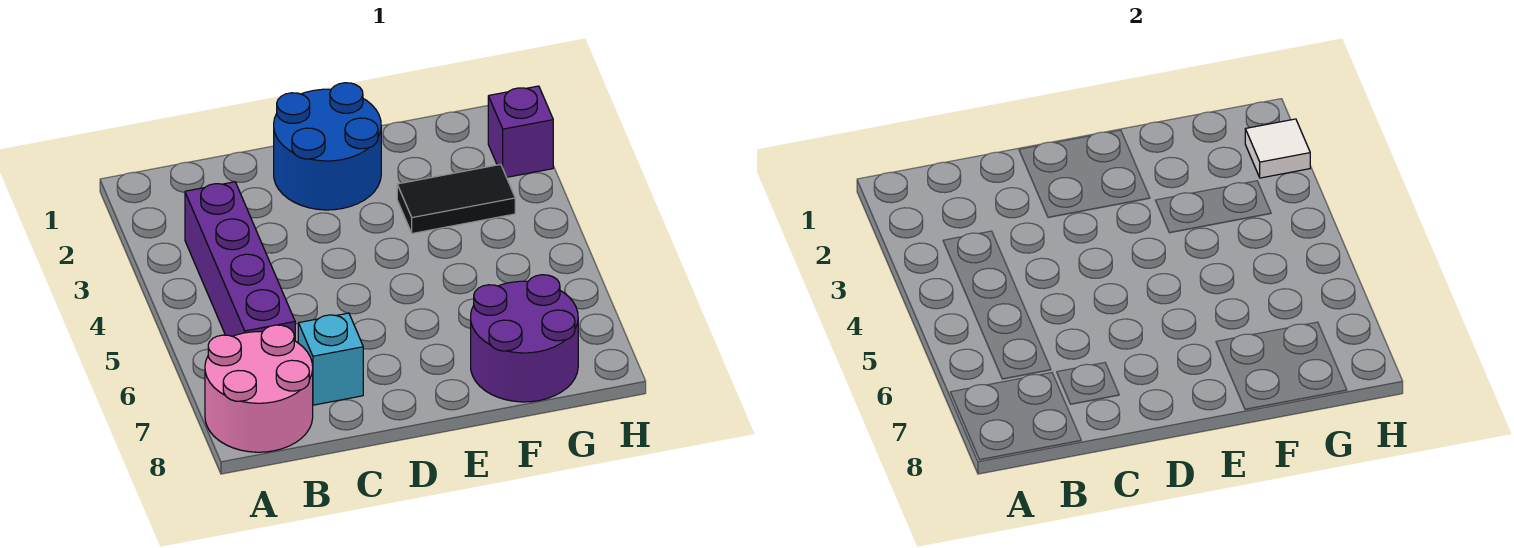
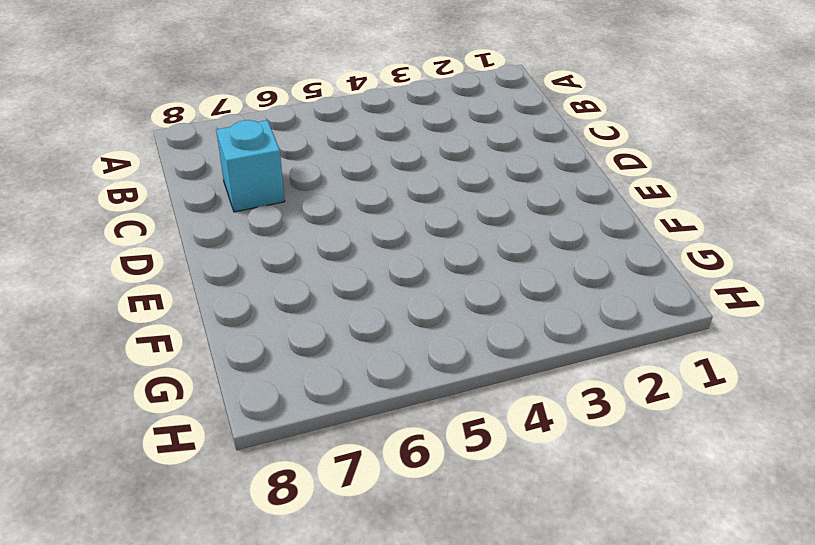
none -> pink round brick A7:B8 level 1
none -> purple brick B3:B6 level 1

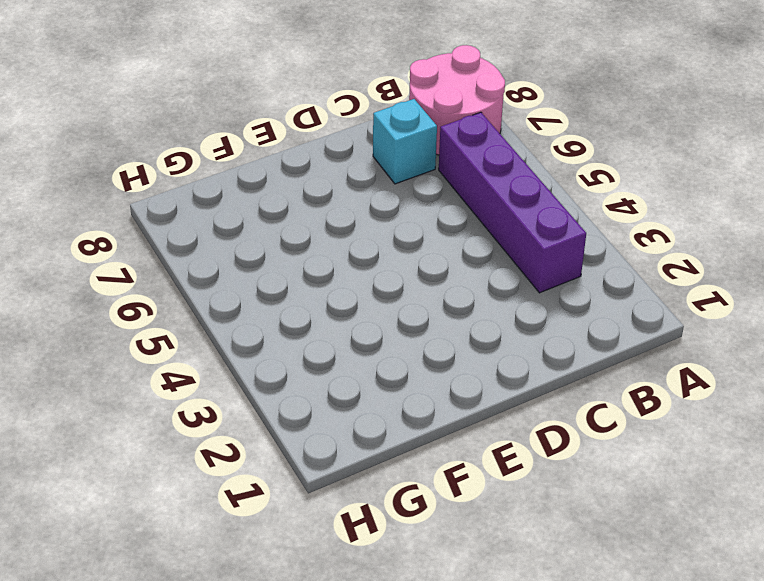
none -> blue round brick D1:E2 level 1
none -> black tile F3:G3 level 1

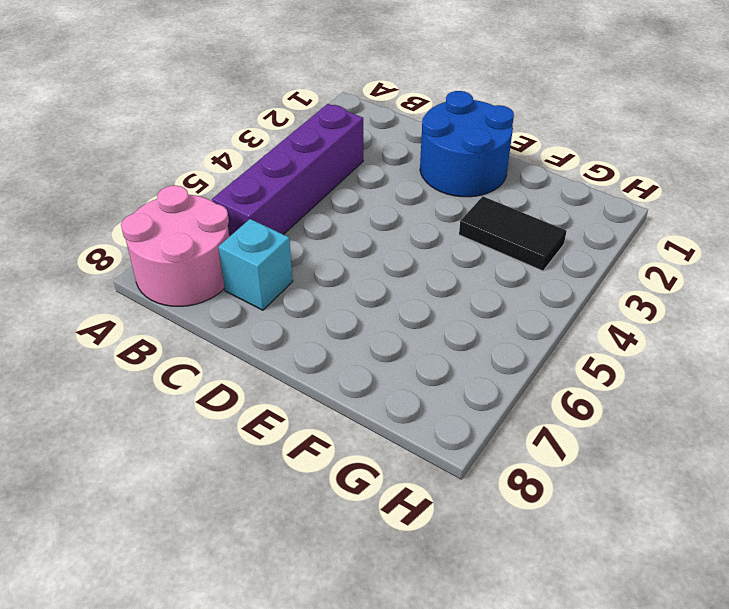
none -> purple round brick F7:G8 level 1
none -> purple brick H2 level 1

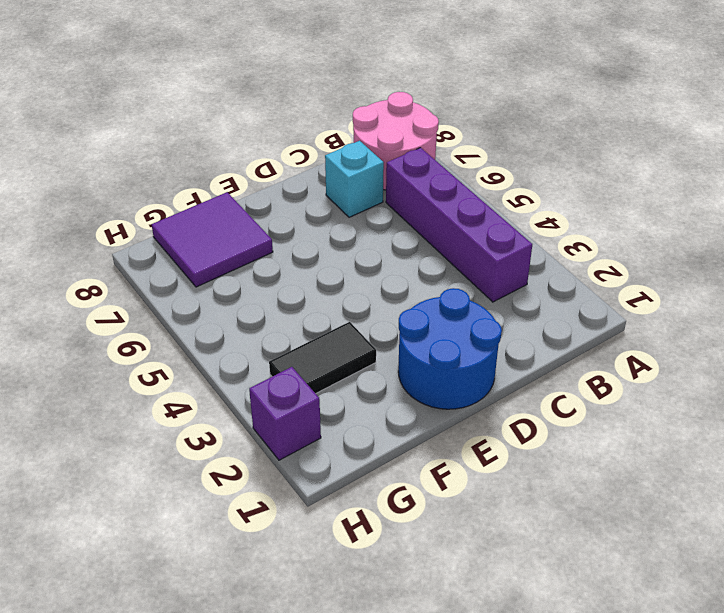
purple tile F7:G8 level 1 -> purple round brick F7:G8 level 1
none -> white tile H2 level 2

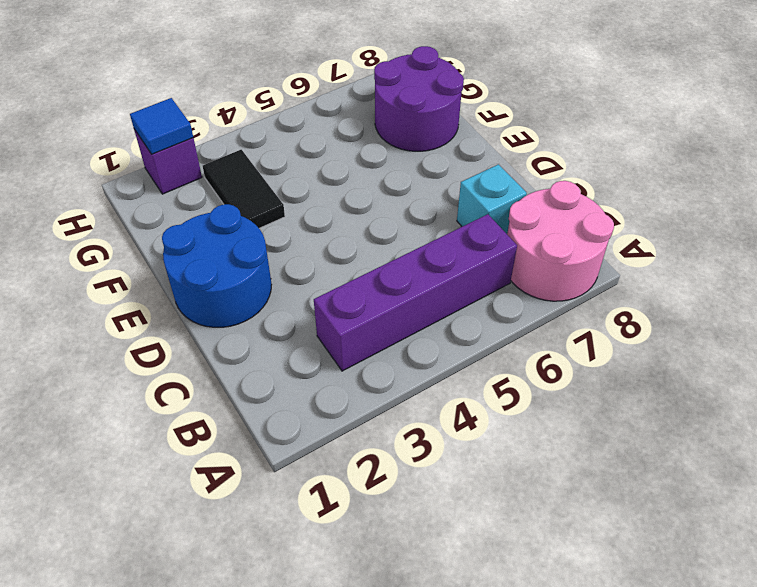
blue tile H2 level 2 -> white tile H2 level 2

